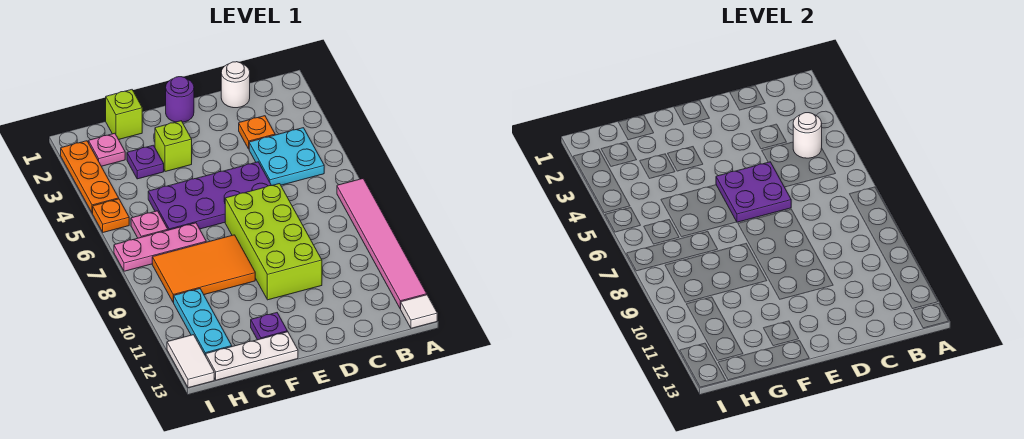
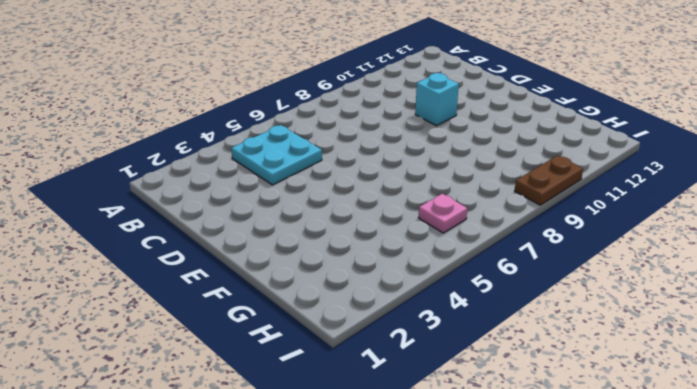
cyan brick D10 level 1 -> lime brick D7:E10 level 1
brown plate I9:I10 level 1 -> none
none -> pink tile A7:A12 level 1
none -> white tile A13 level 1
none -> white round brick C1 level 1

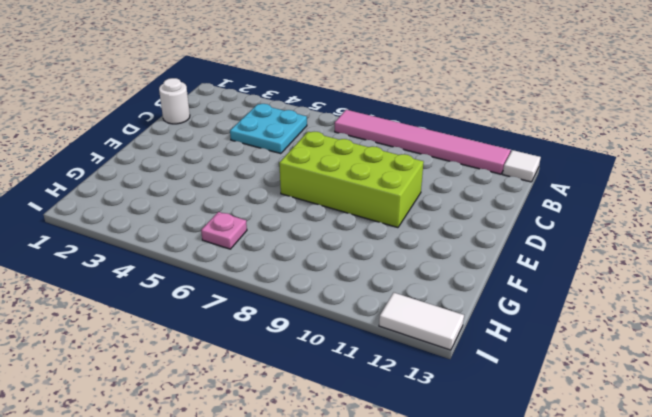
none -> orange plate C3 level 1
none -> purple plate D5:G6 level 1
none -> purple round brick E1 level 1

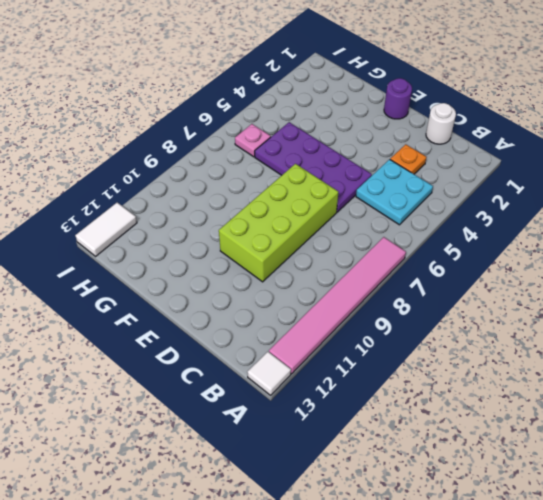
none -> lime brick F3 level 1
none -> orange tile F8:H9 level 1
none -> purple plate F12 level 1

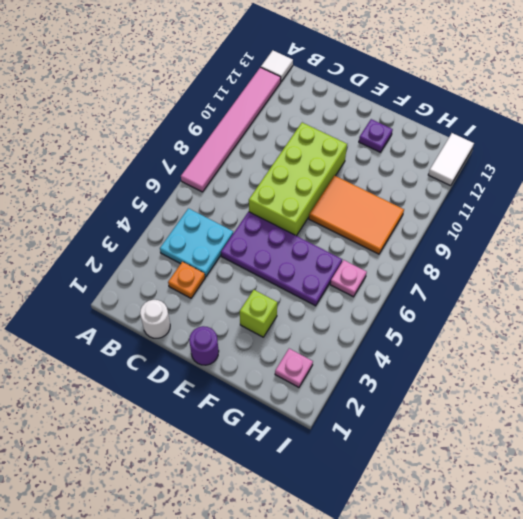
none -> white plate F13:H13 level 1
none -> lime brick G1 level 1
none -> purple plate G3 level 1

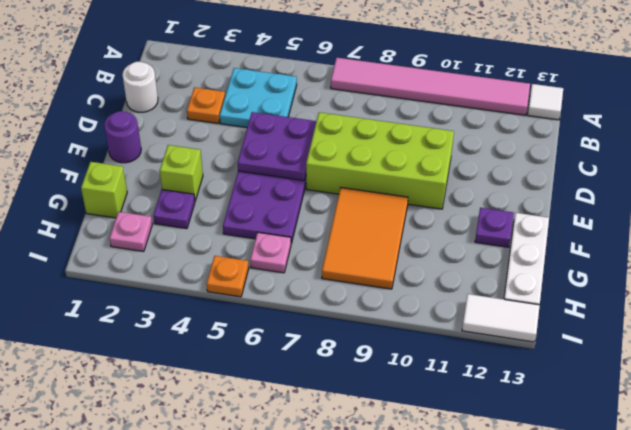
none -> pink plate G7:I7 level 1
none -> cyan plate H10:H12 level 1
none -> orange plate I2:I4 level 1

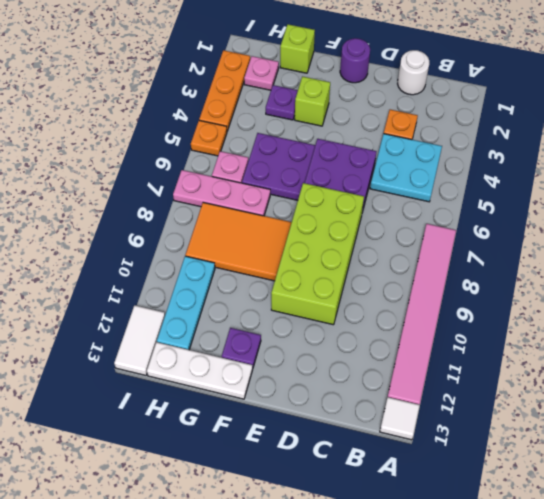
none -> white round brick B4 level 2

